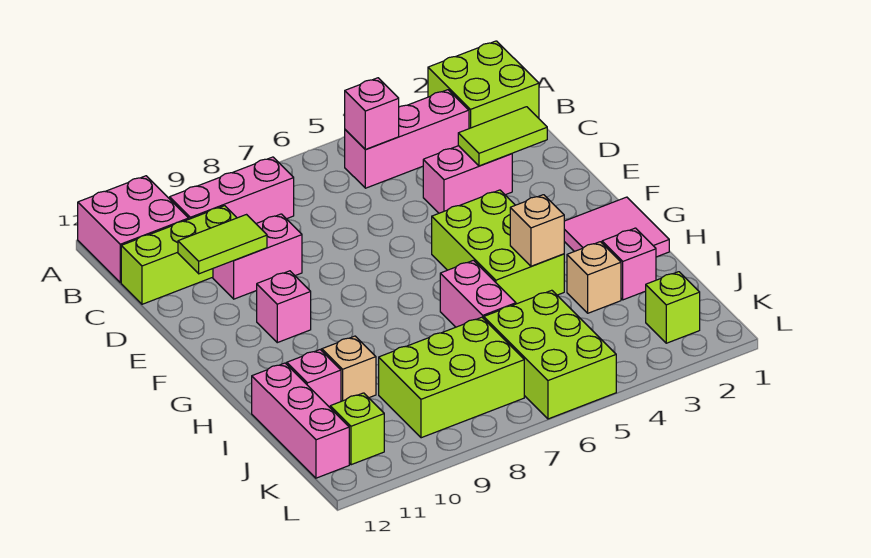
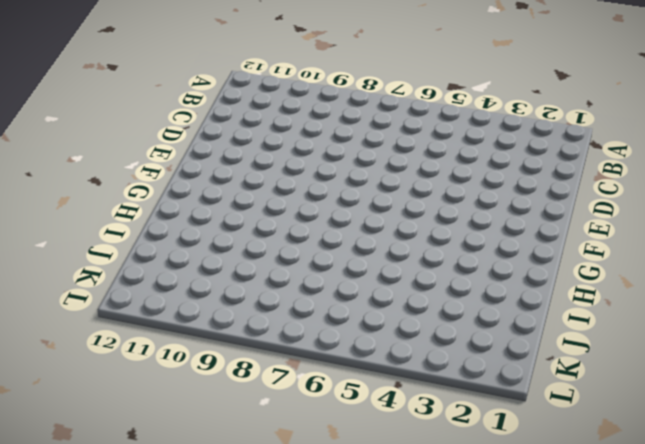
none -> lime brick A1:B2 level 1
none -> pink brick A11:B12 level 1
none -> pink brick B3:B5 level 1

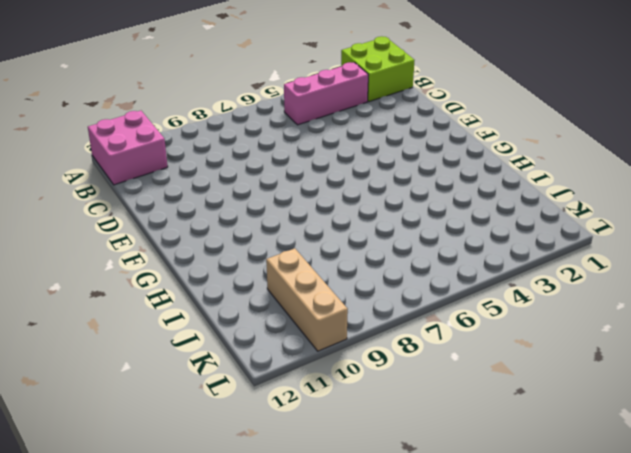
tan brick J10:L10 level 1 -> none
none -> pink brick B8:B10 level 1
none -> lime brick C10:C12 level 1
none -> pink brick D3:D4 level 1

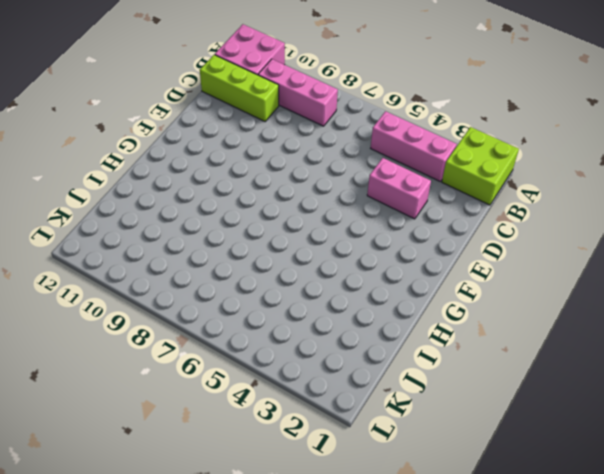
none -> pink brick D9:D10 level 1
none -> lime brick F4:H5 level 1
none -> pink brick F10 level 1

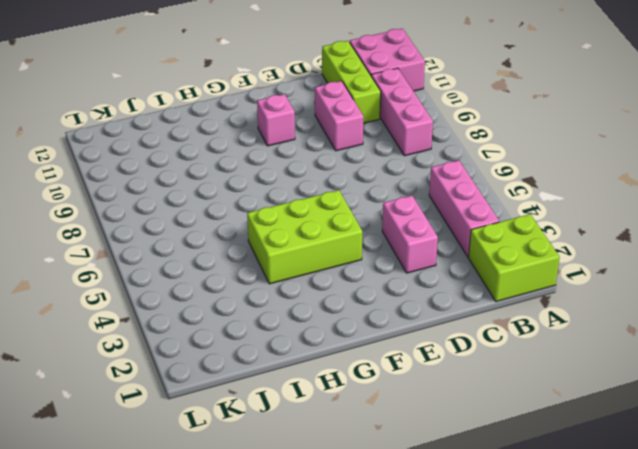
none -> pink tile G1:H2 level 1
none -> pink brick H6:I6 level 1
none -> pink brick I2 level 1

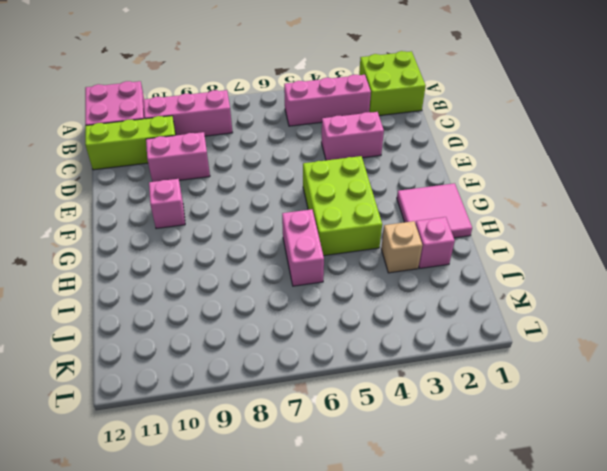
none -> tan brick I10 level 1
none -> pink brick I11 level 1
none -> pink brick I12:K12 level 1

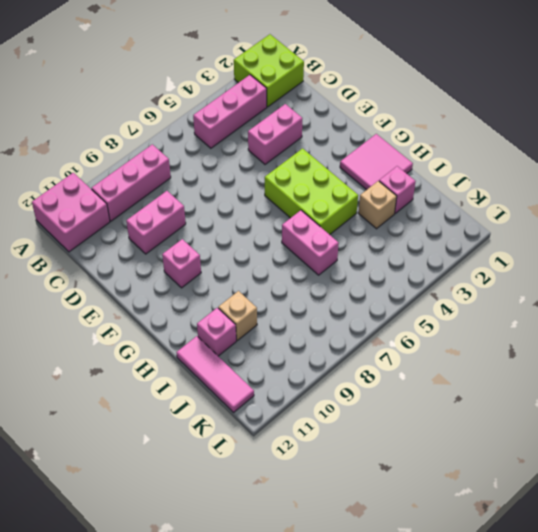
pink tile I12:K12 level 1 -> pink brick I12:K12 level 1
none -> lime brick C10:C12 level 1
none -> lime brick J5:L6 level 1
none -> lime brick J7:K9 level 1

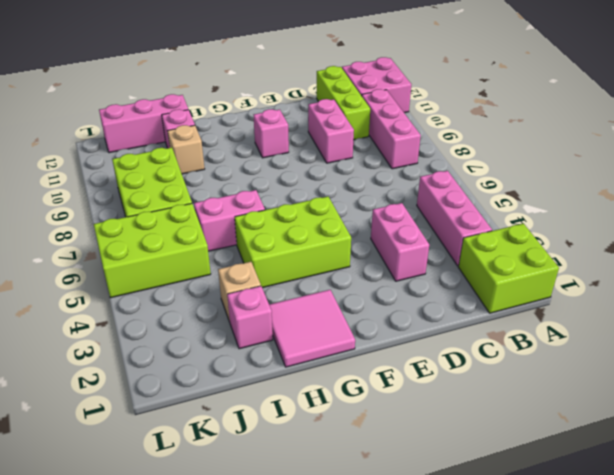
none -> lime brick K2 level 1
none -> lime brick K11 level 1
none -> pink brick B5 level 2

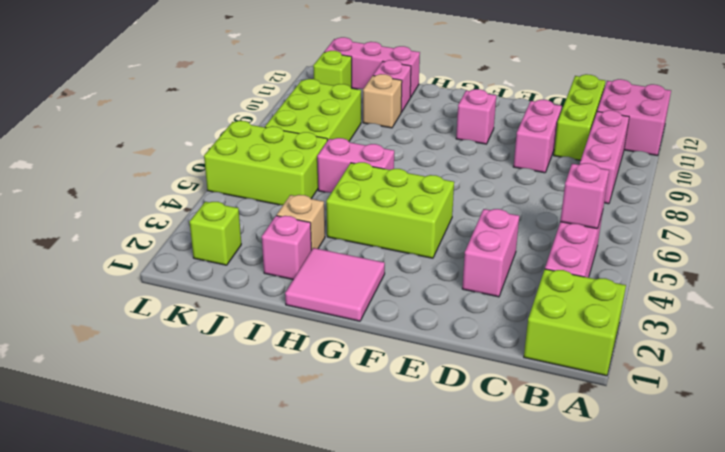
none -> lime tile D2:D3 level 2
none -> lime tile D10:D11 level 2
none -> tan brick H4 level 2

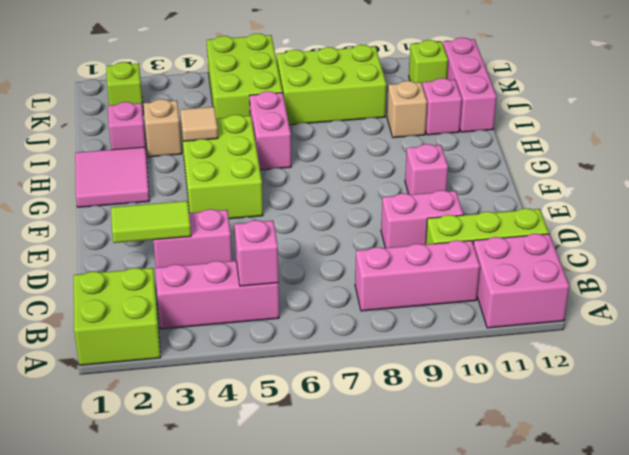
tan tile H4 level 2 -> tan brick H4 level 2
none -> lime tile D10:D11 level 2

